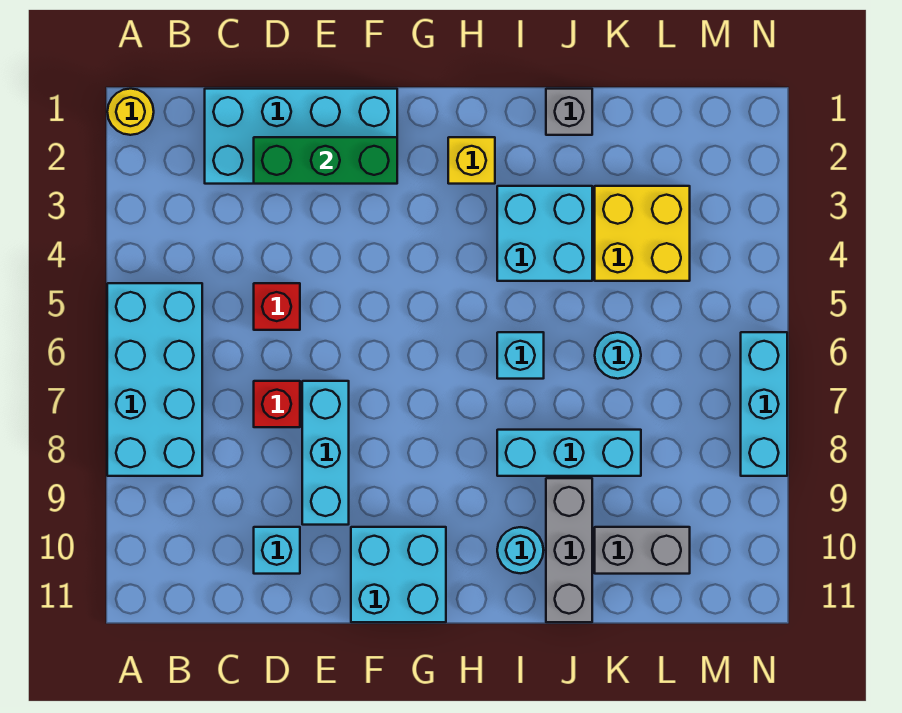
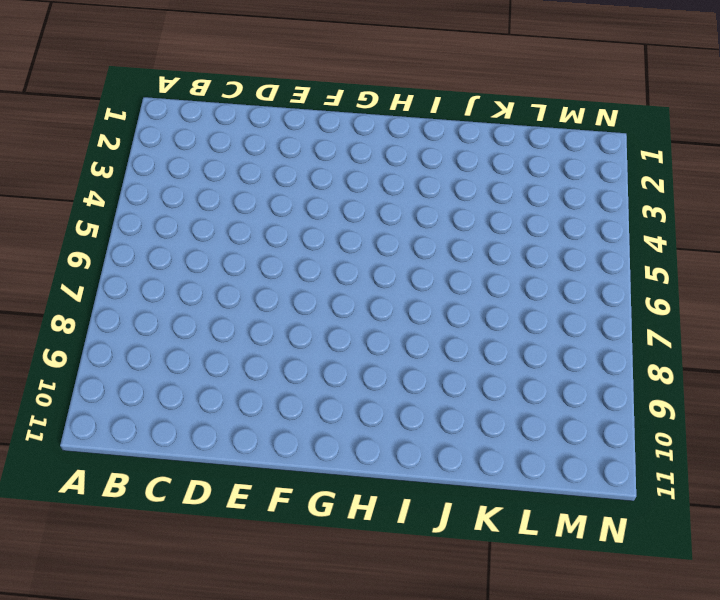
none -> yellow round brick A1 level 1
none -> cyan brick A5:B8 level 1
none -> cyan brick C1:F2 level 1

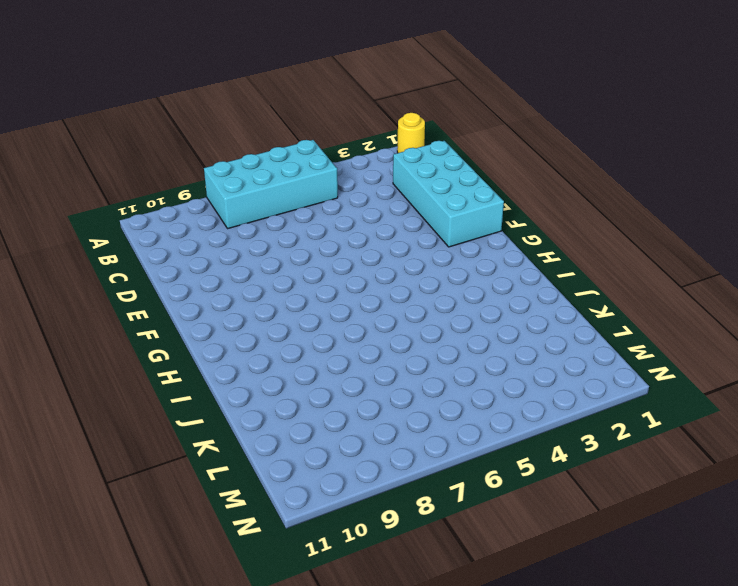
none -> red brick D5 level 1
none -> red brick D7 level 1
none -> cyan brick D10 level 1

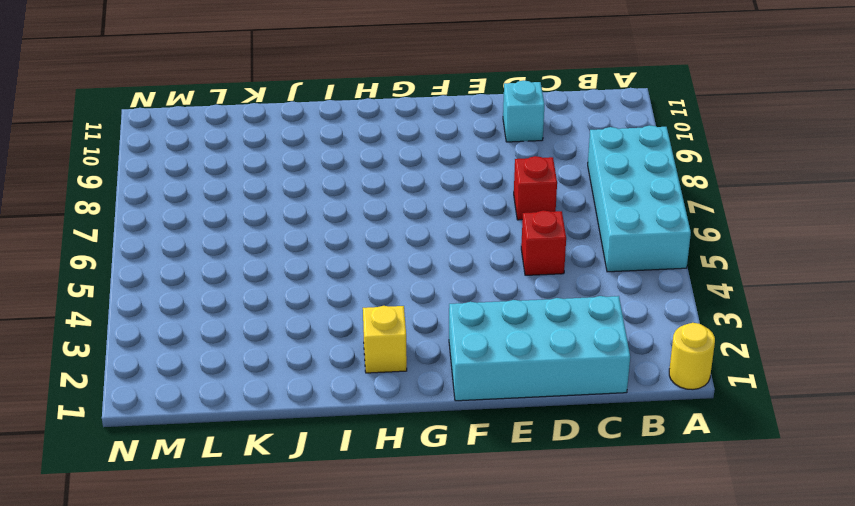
none -> cyan brick E7:E9 level 1
none -> cyan brick F10:G11 level 1
none -> cyan brick I3:J4 level 1

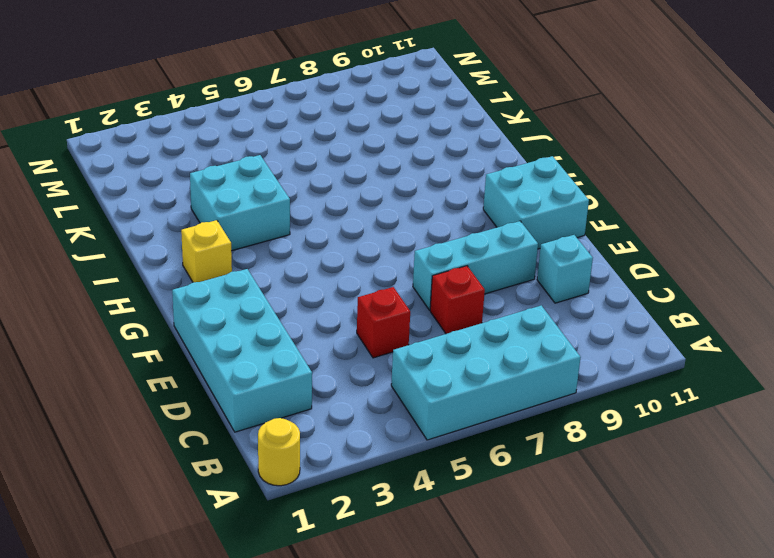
none -> cyan brick I6 level 1
none -> cyan brick I8:K8 level 1
none -> cyan round brick I10 level 1

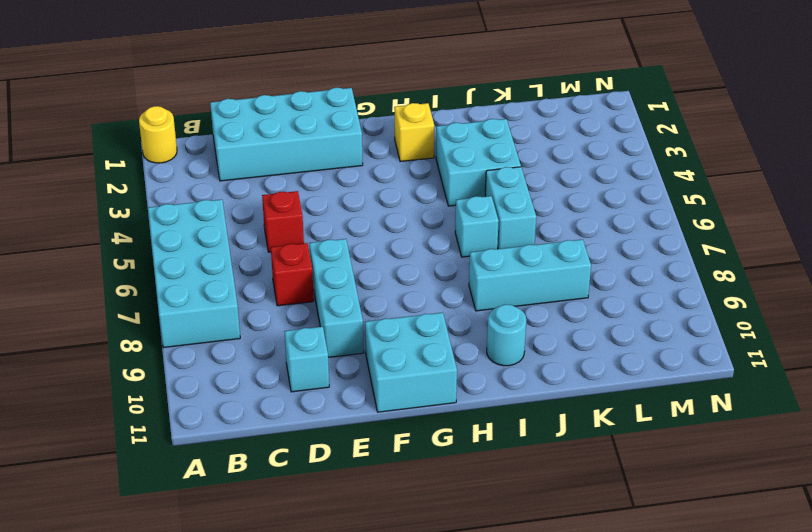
cyan brick J5:J6 level 1 -> none
none -> grey brick J1 level 1
none -> grey brick J9:J11 level 1
none -> yellow brick K3:L4 level 1

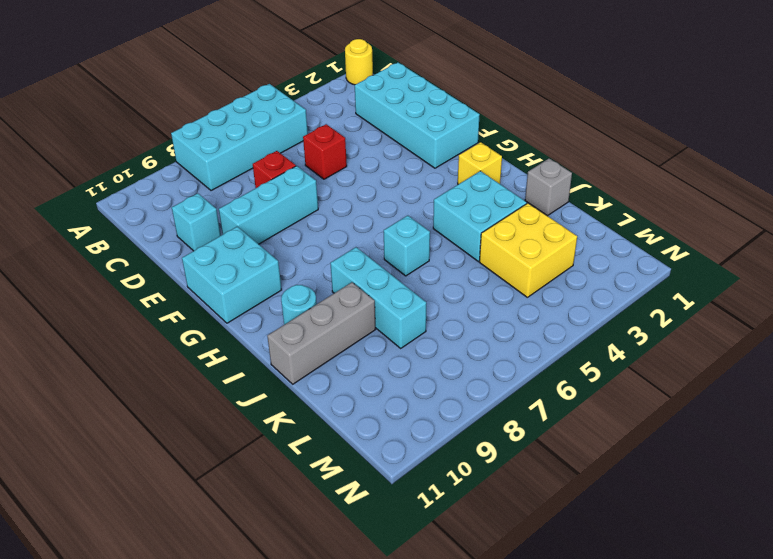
none -> cyan round brick K6 level 1
none -> grey brick K10:L10 level 1
none -> cyan brick N6:N8 level 1

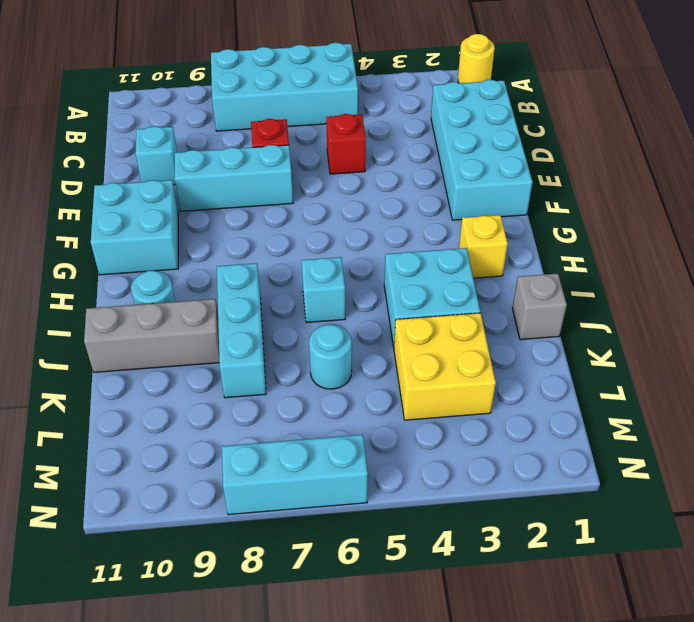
none -> grey brick K10:L10 level 1
none -> green brick D2:F2 level 2

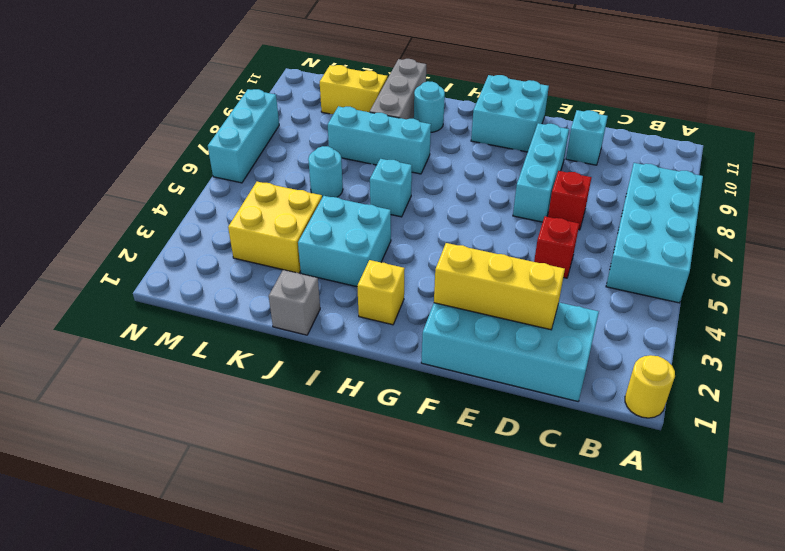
yellow brick D2:F2 level 2 -> green brick D2:F2 level 2
yellow brick K10:L10 level 1 -> grey brick K10:L10 level 1

